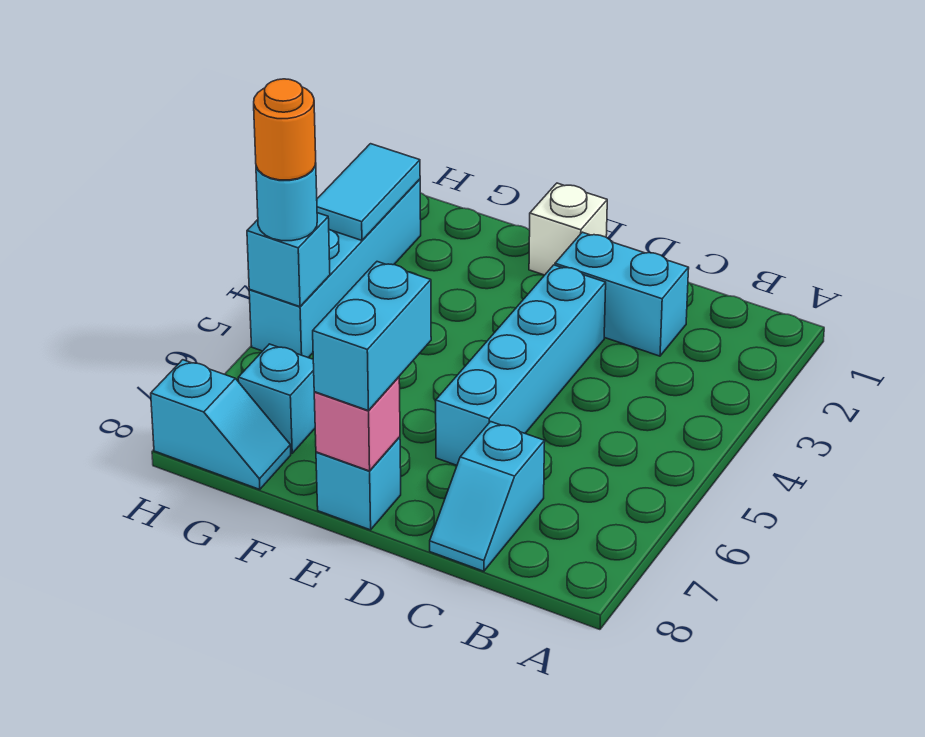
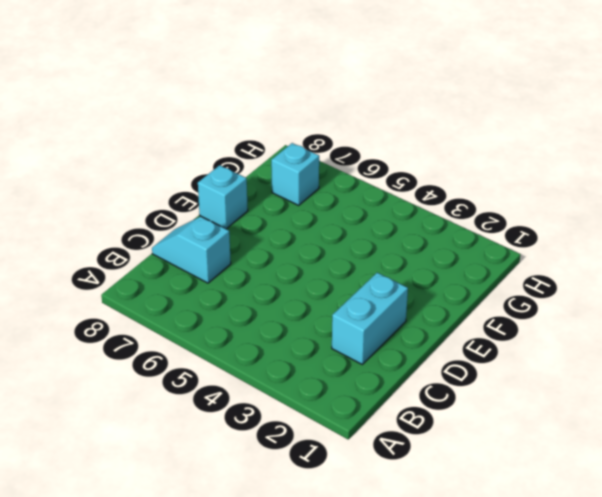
none -> cyan brick D3:D6 level 1
none -> white brick E1 level 1
none -> cyan slope G8:H8 level 1 top H

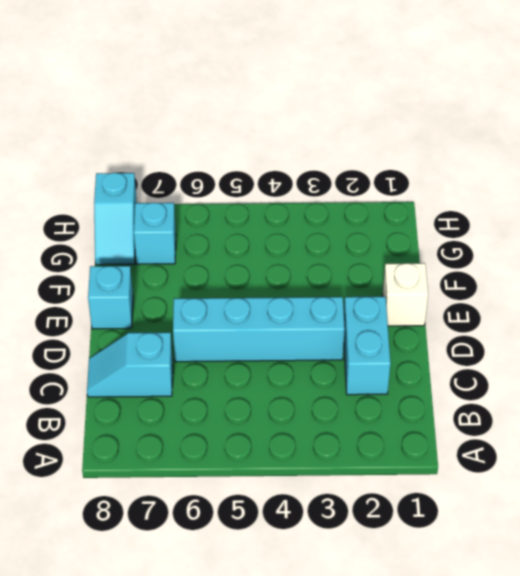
none -> cyan brick H2:H5 level 1
none -> pink brick E8 level 2
none -> cyan tile H2:H3 level 2

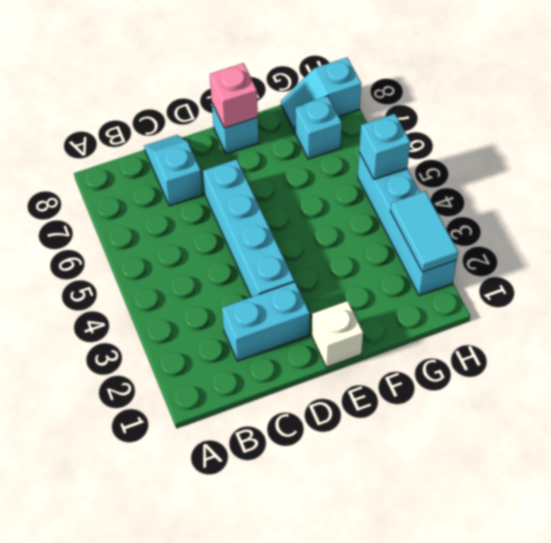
none -> cyan brick E7:E8 level 3
none -> cyan round brick H5 level 3
none -> orange round brick H5 level 4

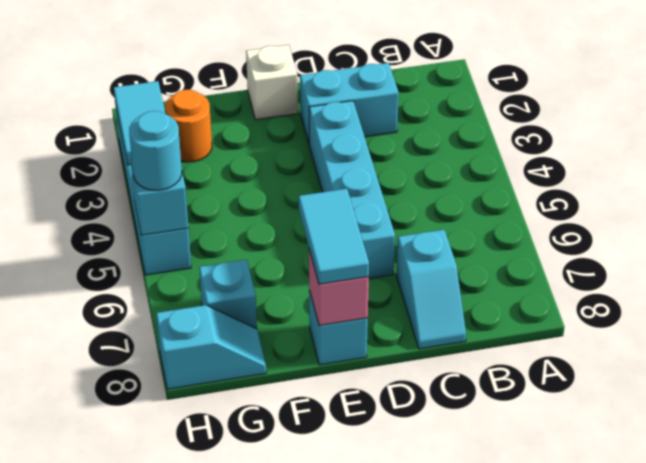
cyan tile E7:E8 level 3 -> cyan brick E7:E8 level 3
orange round brick G2 level 1 -> orange round brick H5 level 4

